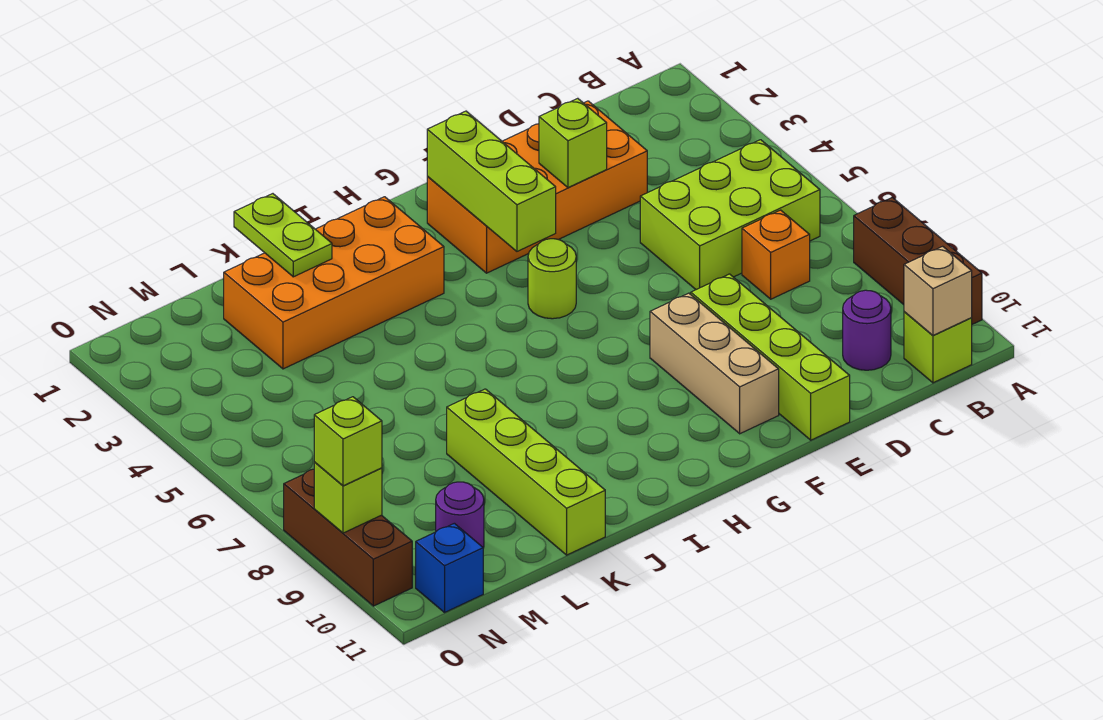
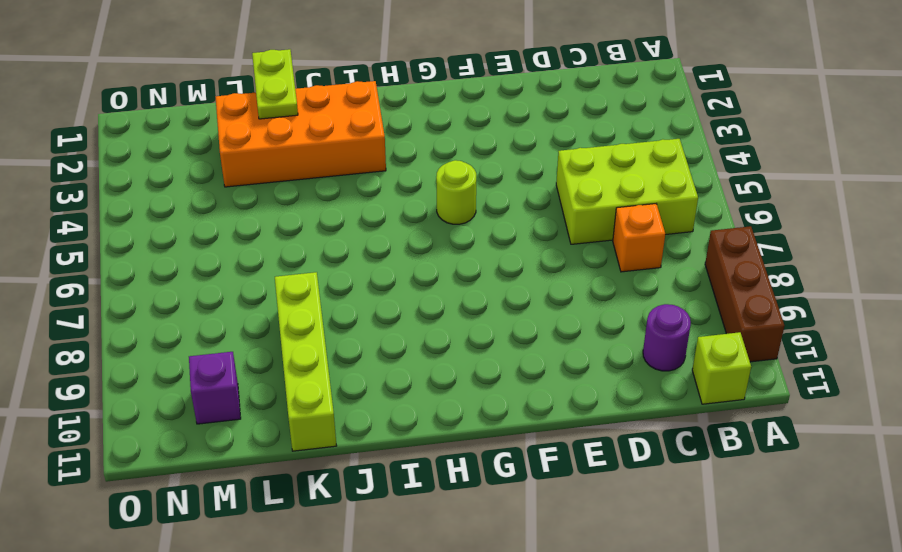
purple brick M10 level 1 -> purple round brick M10 level 1
none -> orange brick D2:G3 level 1
none -> lime brick E8:E11 level 1
none -> tan brick F8:F10 level 1

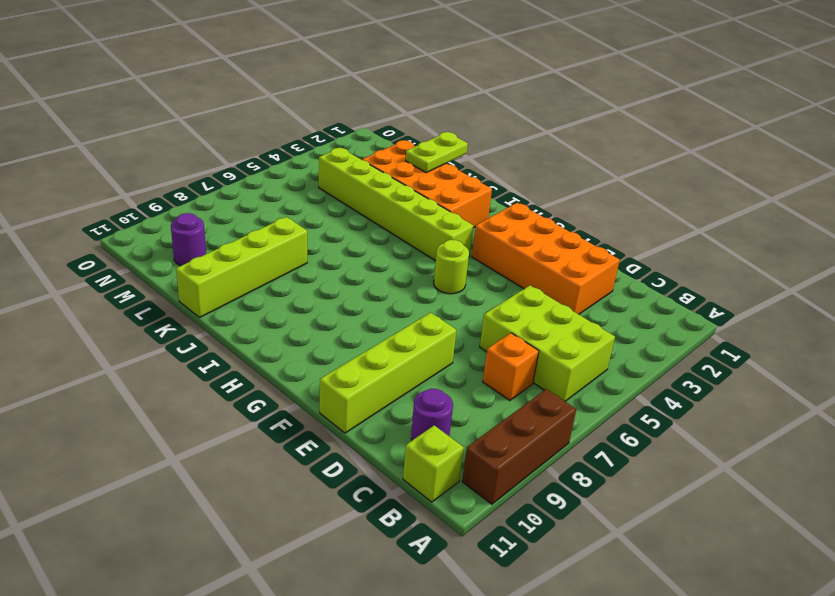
lime brick H4:M4 level 1 -> none
none -> tan brick F8:F10 level 1
none -> blue brick N11 level 1
none -> brown brick O8:O10 level 1

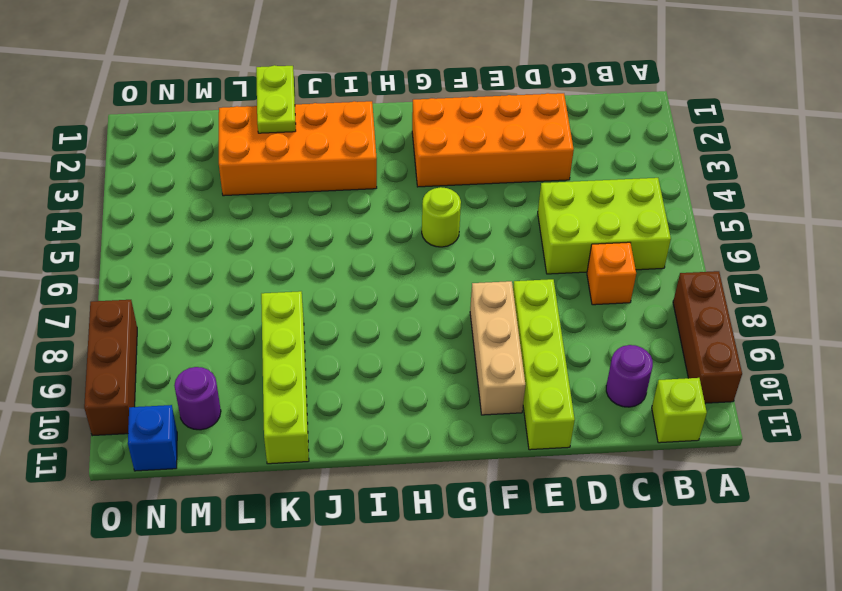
none -> tan brick B11 level 2
none -> lime brick E3 level 2
none -> lime brick G2:G4 level 2

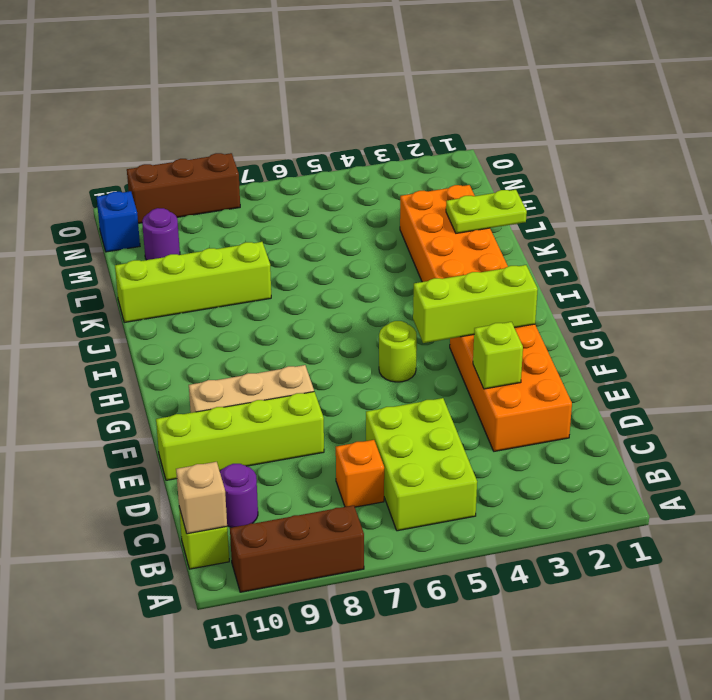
none -> lime brick O9 level 2
none -> lime brick O9 level 3

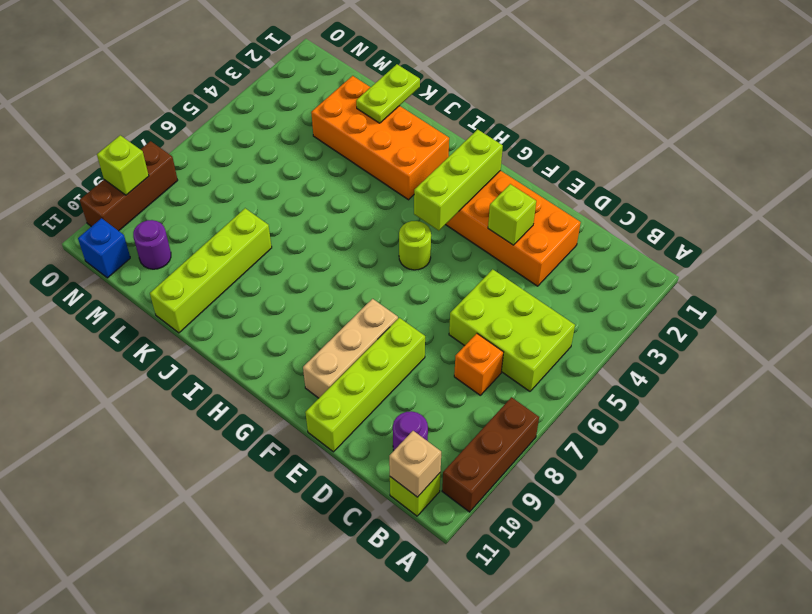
none -> lime brick O9 level 3

